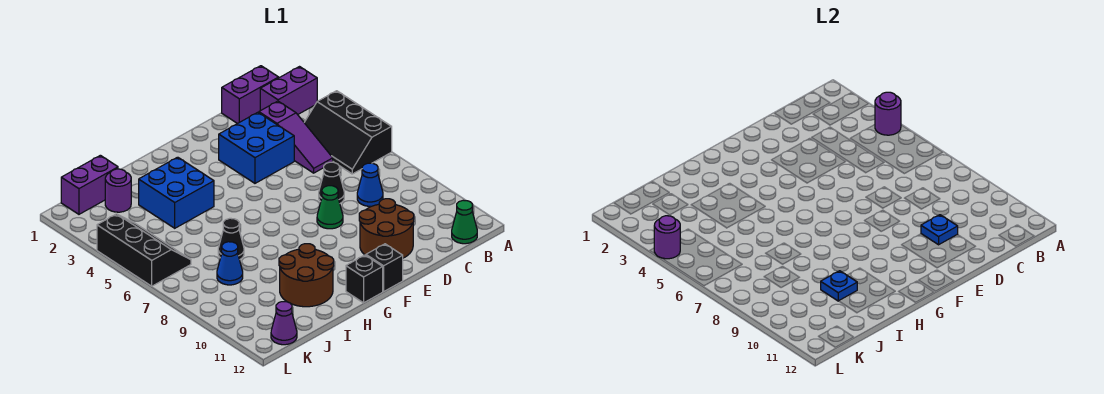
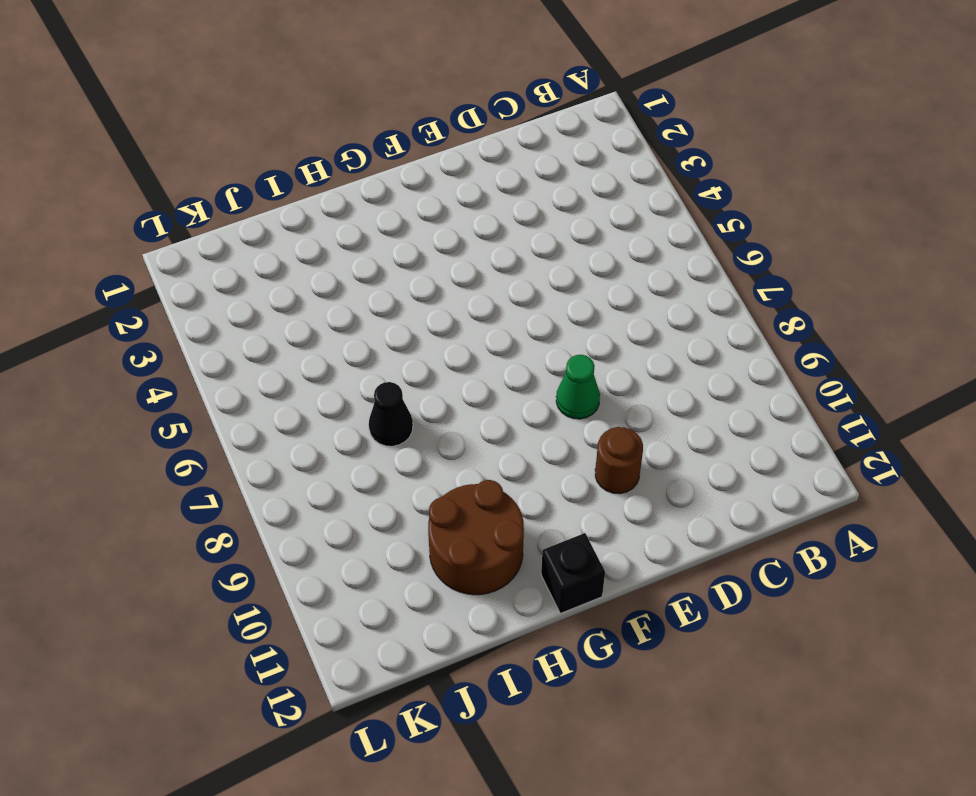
brown round brick E10 level 1 -> brown round brick D10:E11 level 1
none -> purple brick A2:B2 level 1
none -> black slope A4:B6 level 1 top A
none -> purple brick B1:C1 level 1

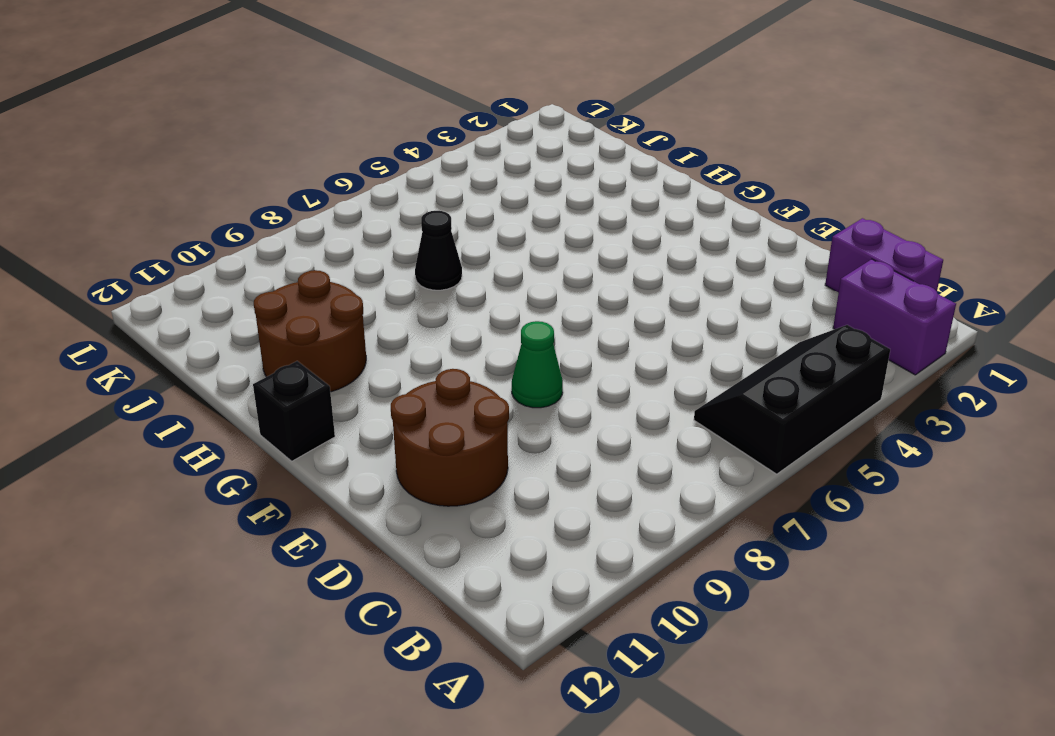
none -> green cone B12 level 1
none -> purple slope C3:C5 level 1 top 3
none -> blue cone C8 level 1

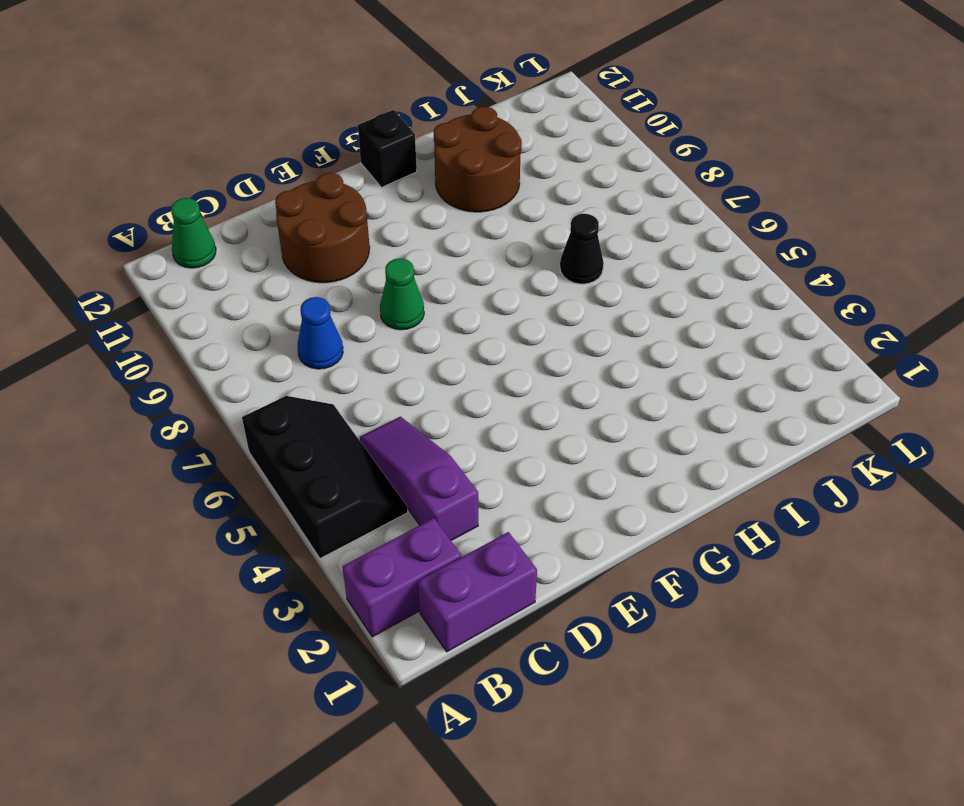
none -> blue brick D3:E4 level 1
none -> black cone D7 level 1
none -> black brick F12 level 1

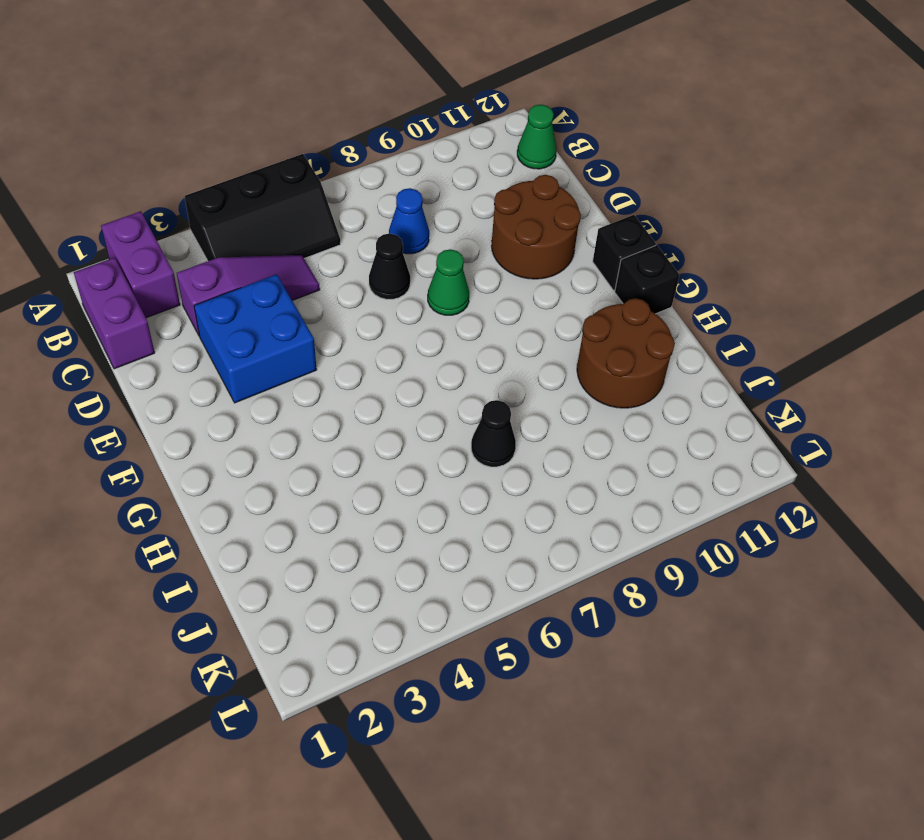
none -> blue brick H3:I4 level 1
none -> purple brick J1:K1 level 1
none -> purple round brick J2 level 1

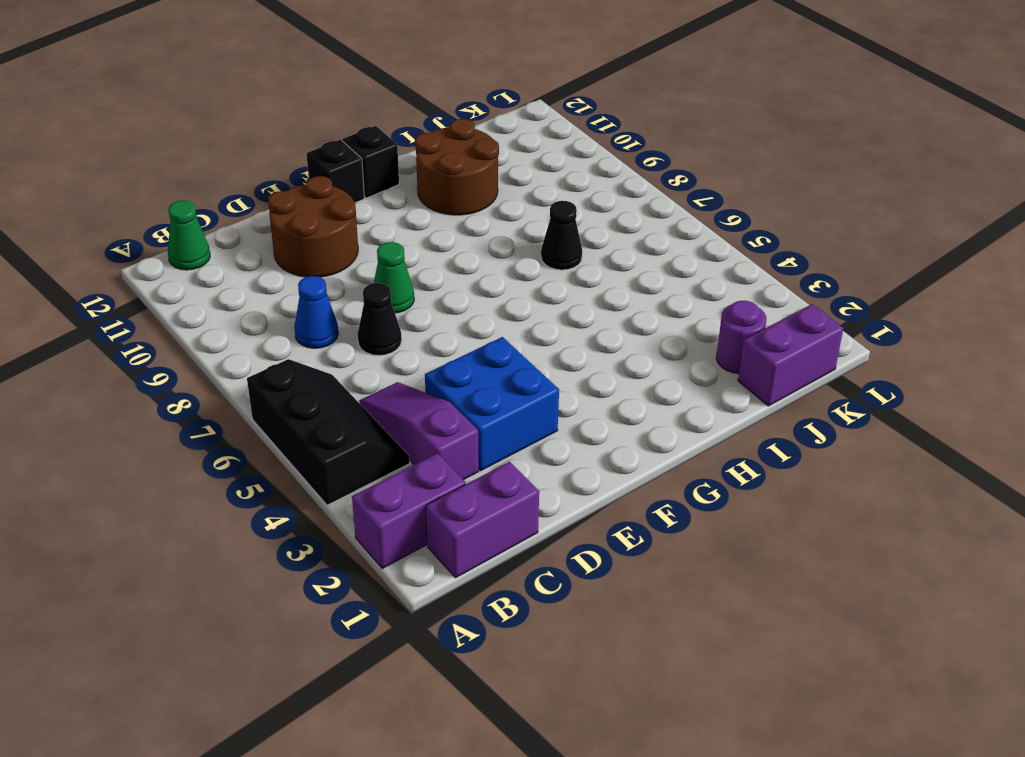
none -> blue brick H3:I4 level 1
none -> blue cone J8 level 1
none -> black slope K4:L6 level 1 top L

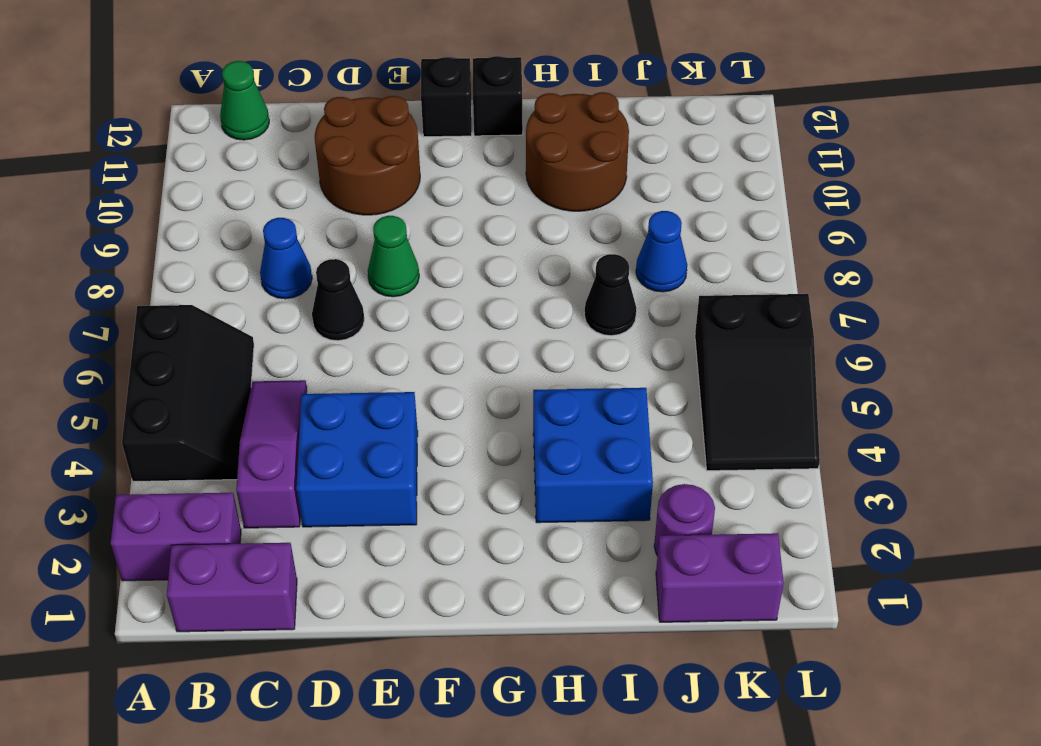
black slope K4:L6 level 1 top 6 -> black slope K4:L6 level 1 top L
none -> purple cone K12 level 1
none -> purple round brick A4 level 2
none -> blue plate D10 level 2

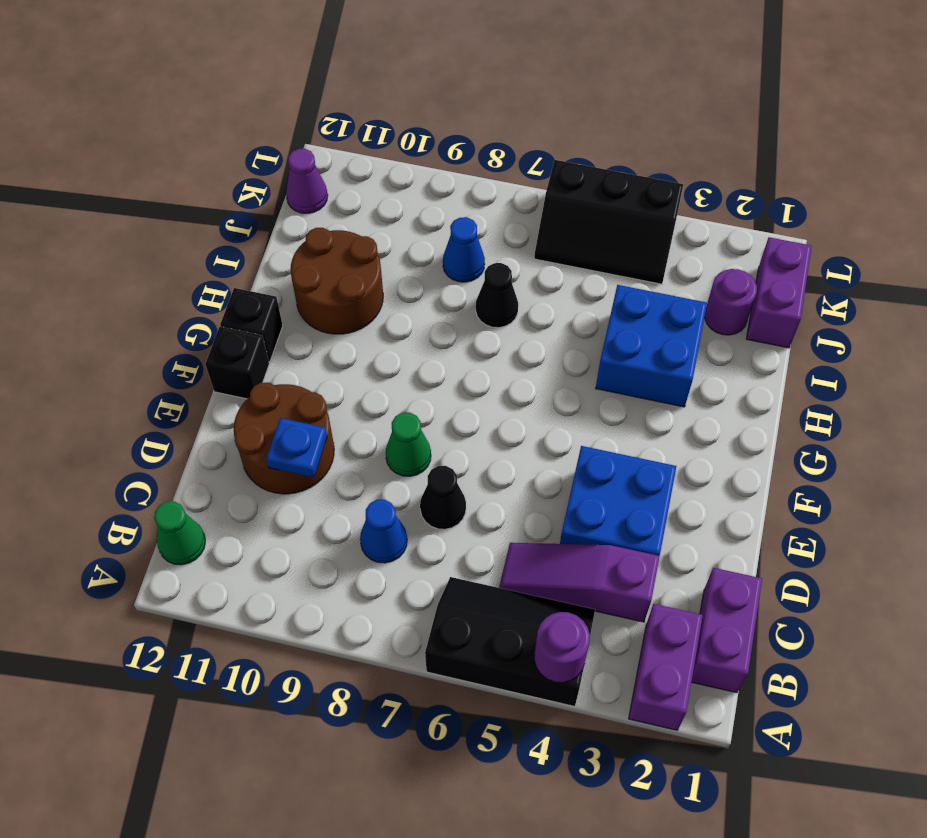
none -> blue plate I10 level 2
none -> purple round brick L4 level 2

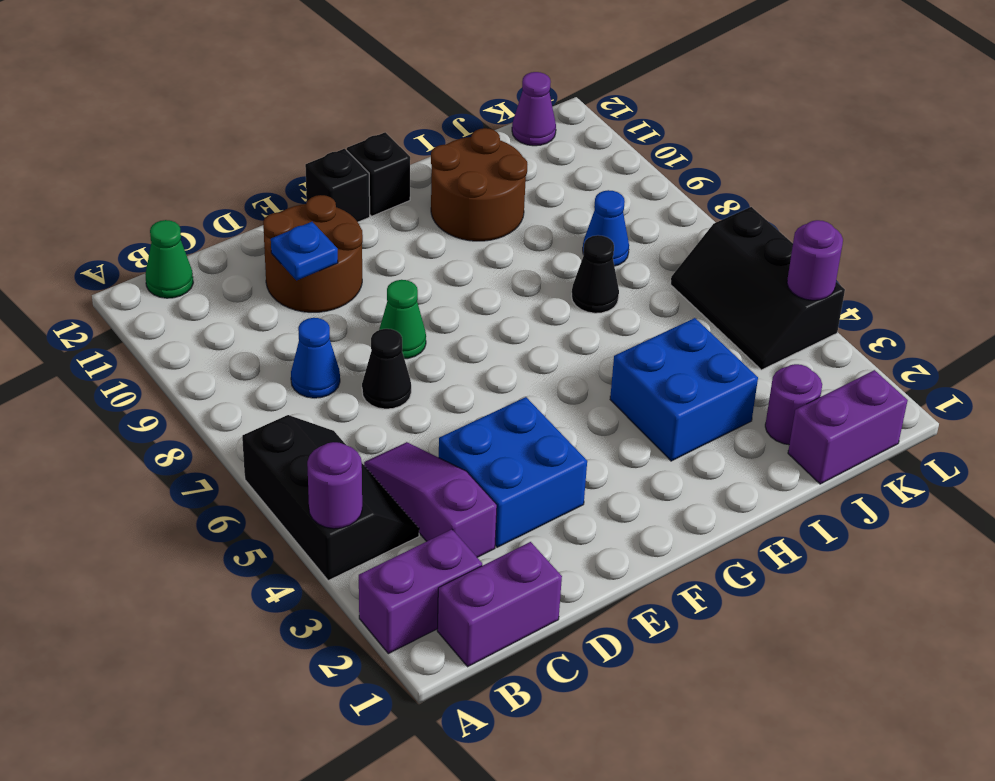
none -> blue plate I10 level 2

